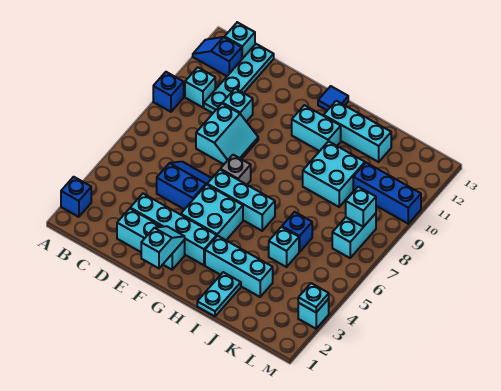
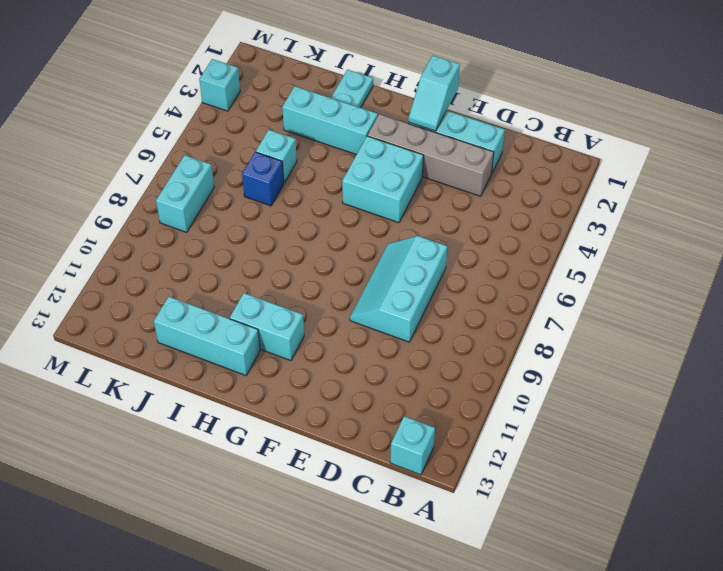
grey brick D3:G3 level 1 -> cyan brick D3:G3 level 1
cyan slope D7:E9 level 1 top D -> cyan slope D8:E9 level 1 top D
none -> blue brick A2 level 1
none -> blue brick A9 level 1
none -> blue slope A12:B12 level 1 top B

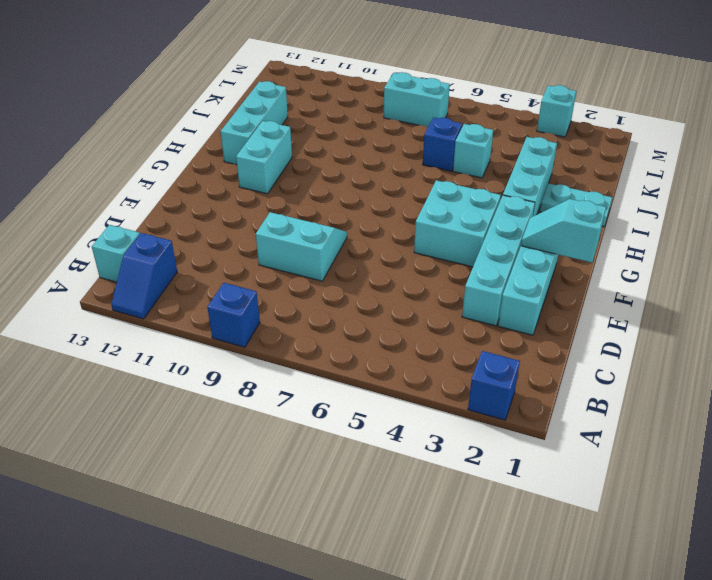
none -> cyan brick B10 level 1
none -> cyan plate C10:C13 level 1
none -> blue slope D5:E6 level 1 top 5

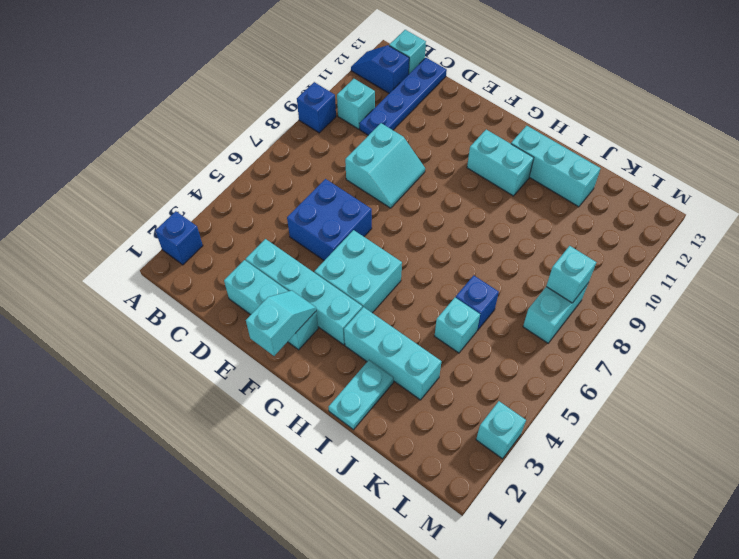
blue plate C10:C13 level 1 -> cyan plate C10:C13 level 1
blue brick D5:E6 level 1 -> blue slope D5:E6 level 1 top 5
none -> cyan brick D10 level 1
none -> cyan brick F6:H6 level 1
none -> grey brick F7 level 1

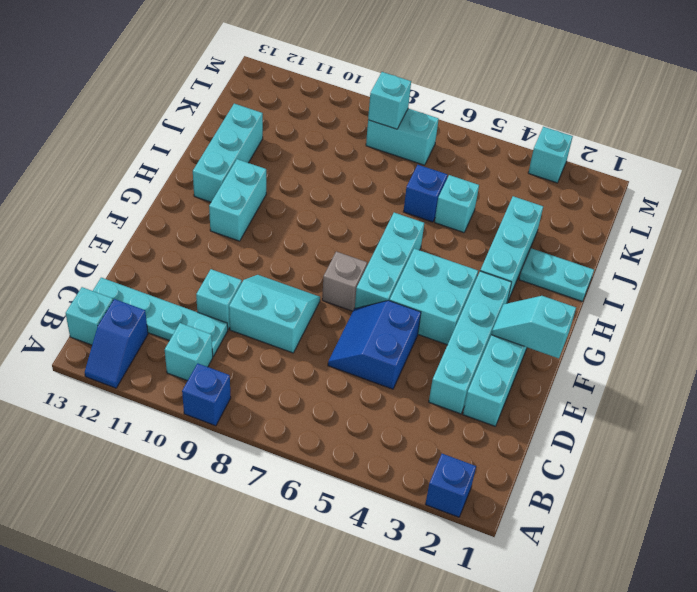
none -> blue tile G13 level 1
none -> cyan brick I9:J10 level 1
none -> blue brick K10:M10 level 1

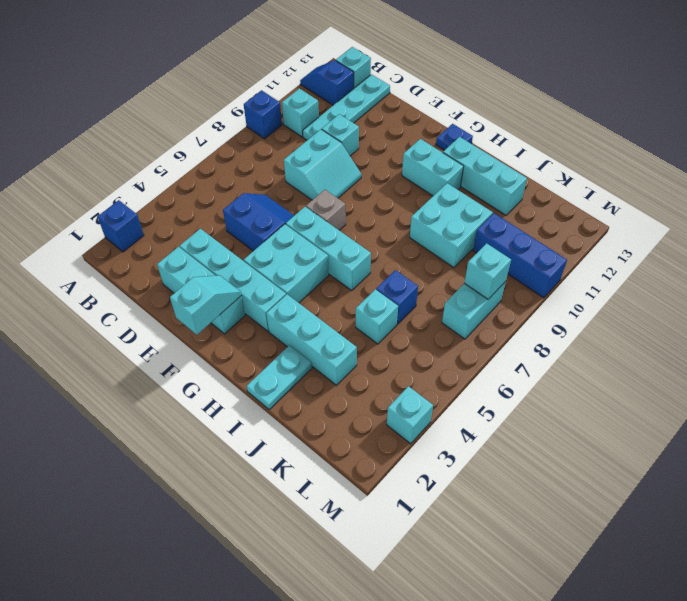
blue plate G13 level 1 -> blue tile G13 level 1
none -> cyan plate M3 level 2

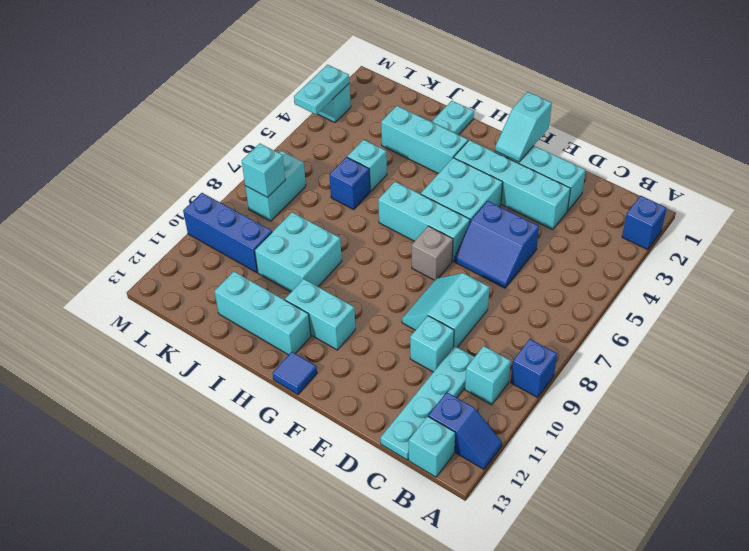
cyan plate M3:M4 level 2 -> cyan plate M3 level 2

